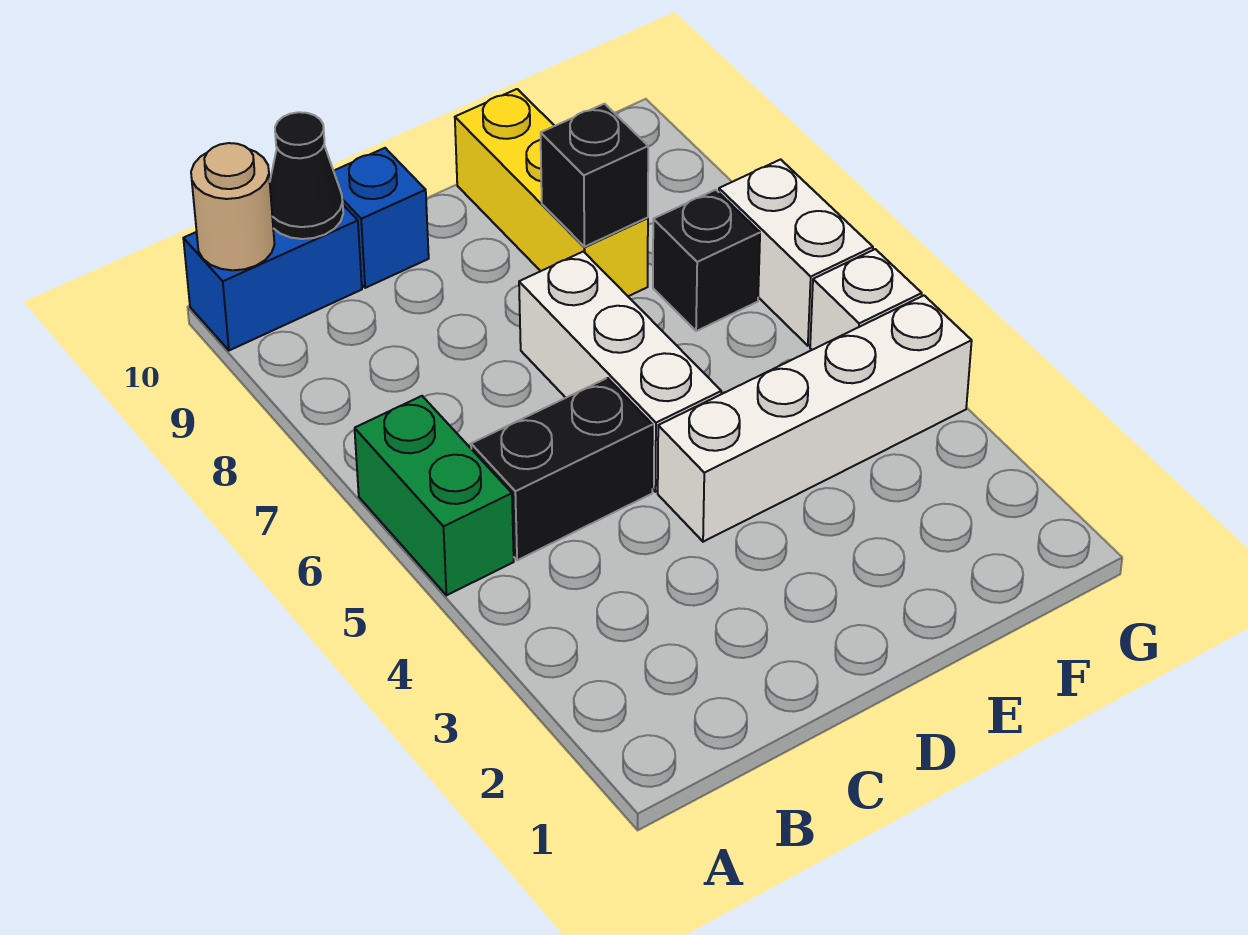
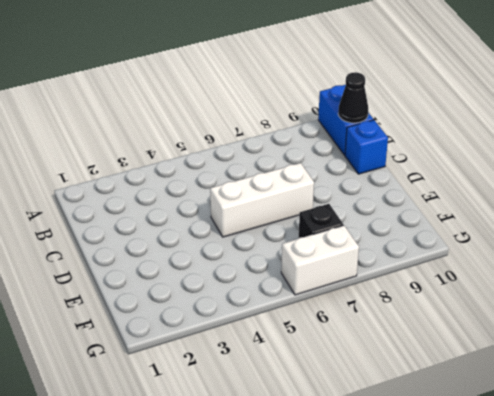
none -> green brick A5:A6 level 1
none -> black brick B5:C5 level 1
none -> white brick D4:G4 level 1

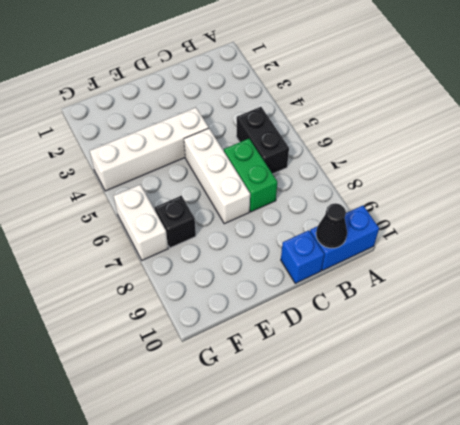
black brick B5:B6 level 1 -> black brick B5:C5 level 1
green brick C6:C7 level 1 -> green brick A5:A6 level 1
none -> yellow brick E8:E10 level 1
none -> white brick G5 level 1
none -> tan round brick A10 level 2

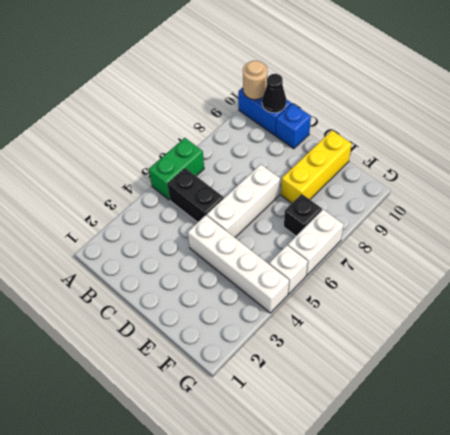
none -> black brick E8 level 2

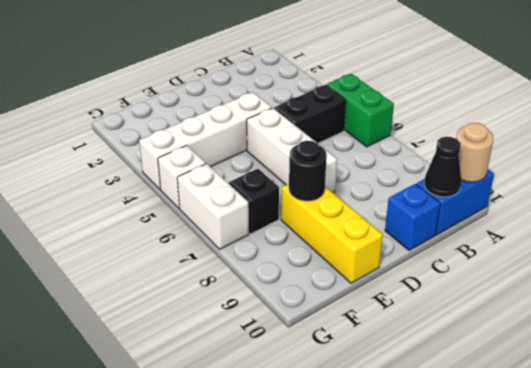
black round brick E8 level 2 -> black brick E8 level 2

